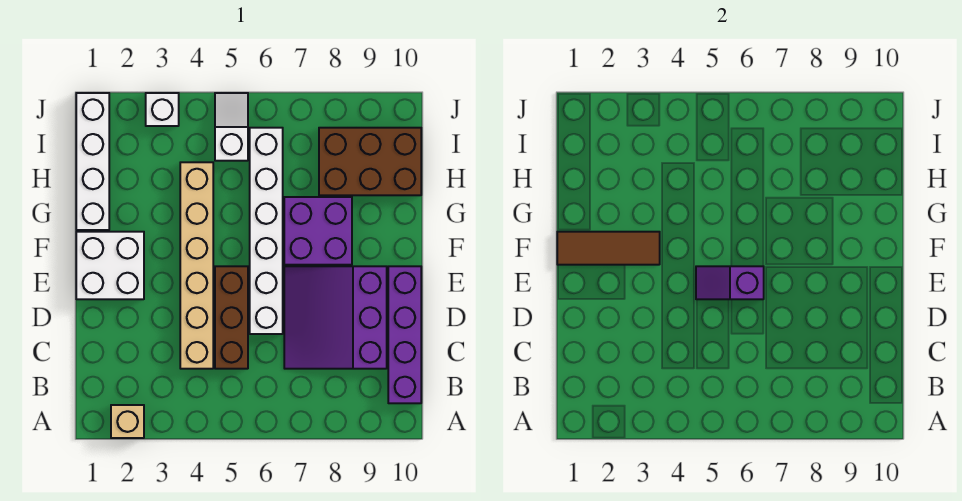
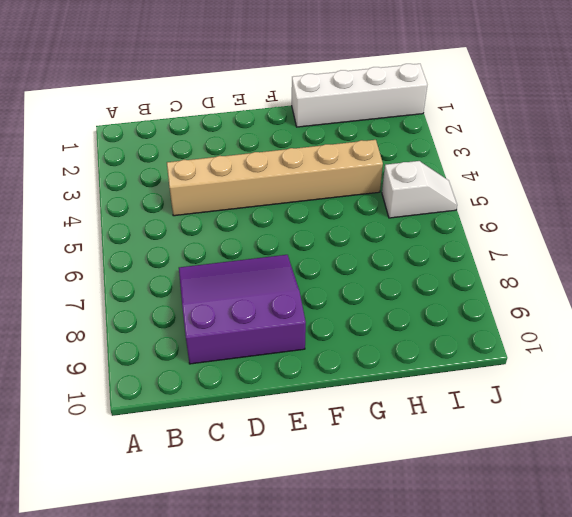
none -> tan brick A2 level 1
none -> purple brick B10:E10 level 1
none -> brown brick C5:E5 level 1

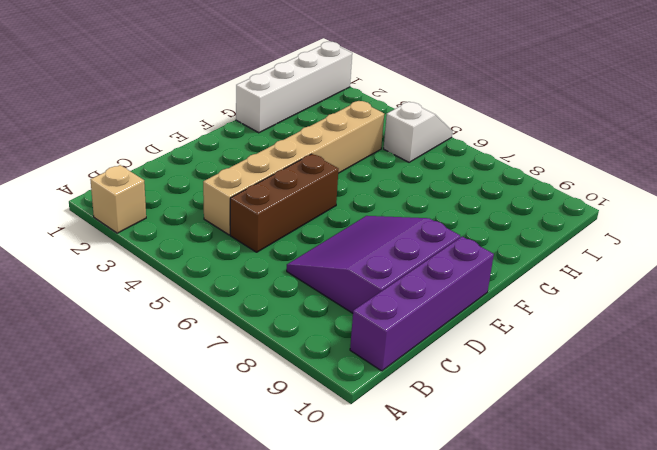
none -> white brick D6:I6 level 1
none -> white brick E1:F2 level 1
none -> purple brick F7:G8 level 1

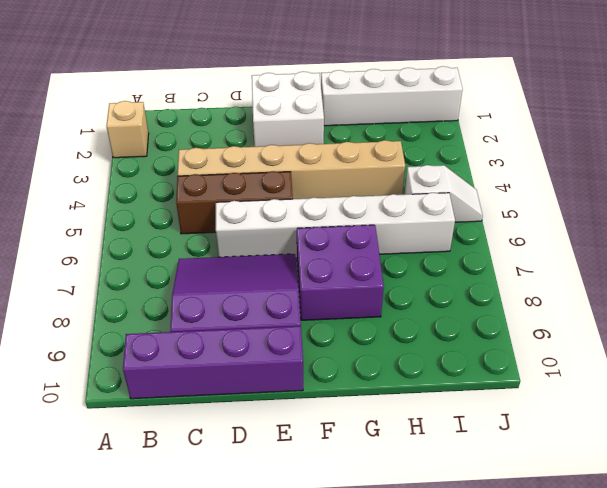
none -> brown brick H8:I10 level 1
none -> white brick J3 level 1
none -> purple slope E5:E6 level 2 top 6

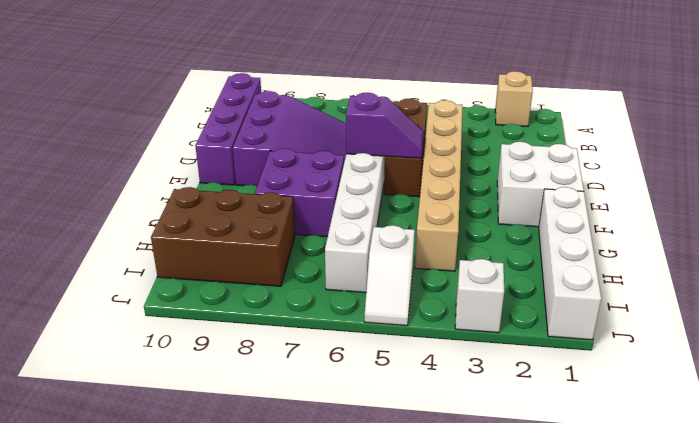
none -> brown tile F1:F3 level 2

